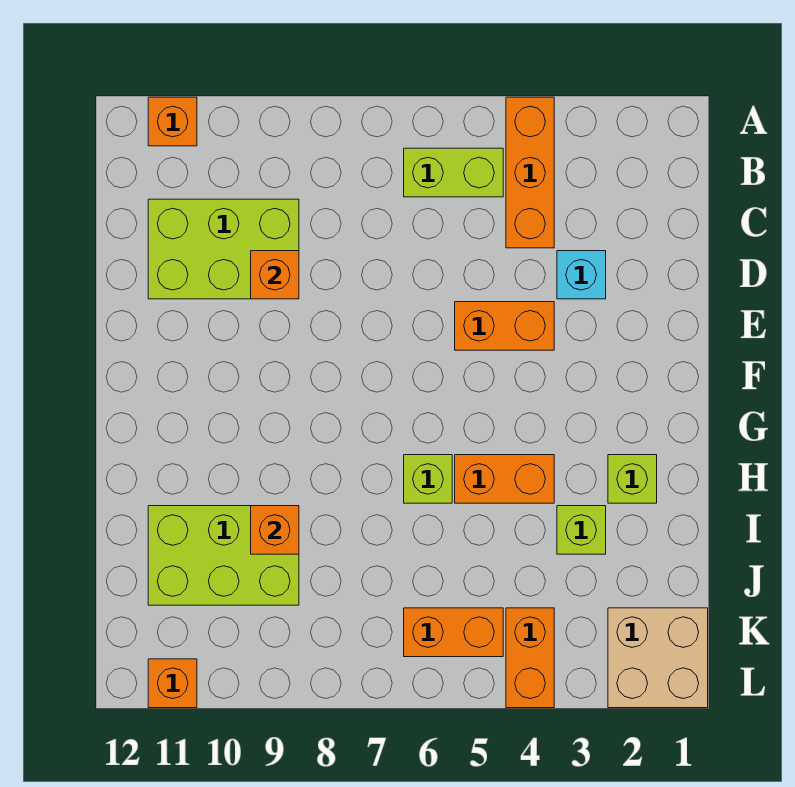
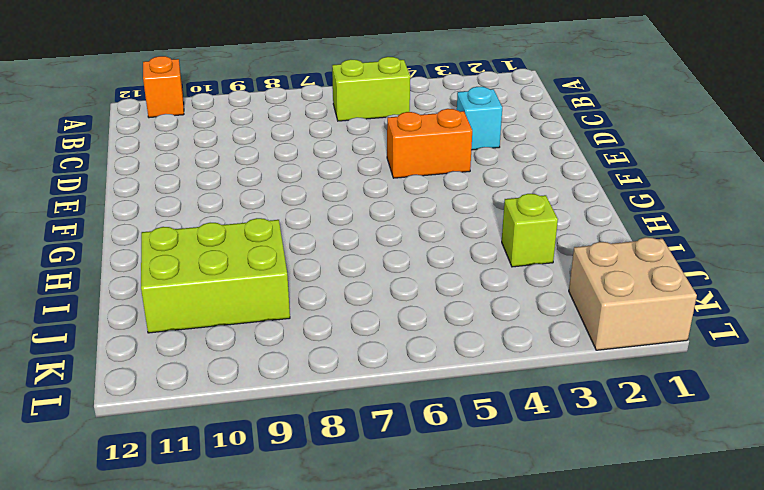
none -> orange brick A4:C4 level 1
none -> lime brick C9:D11 level 1
none -> lime brick H2 level 1

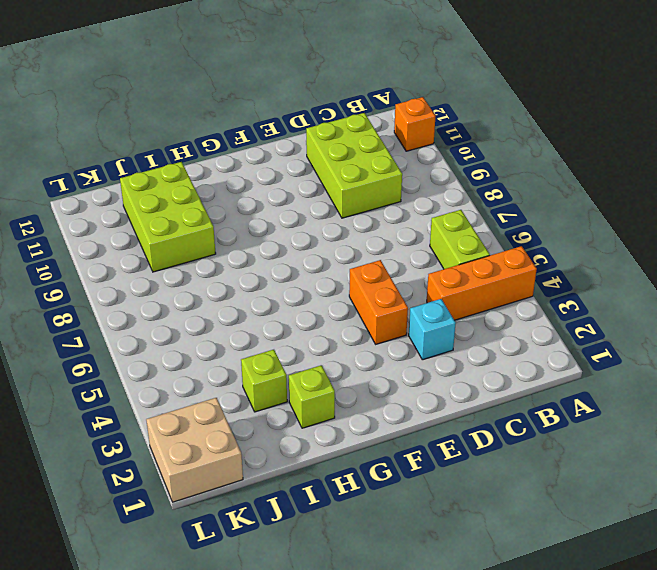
none -> orange brick H4:H5 level 1
none -> lime brick H6 level 1
none -> orange brick K4:L4 level 1

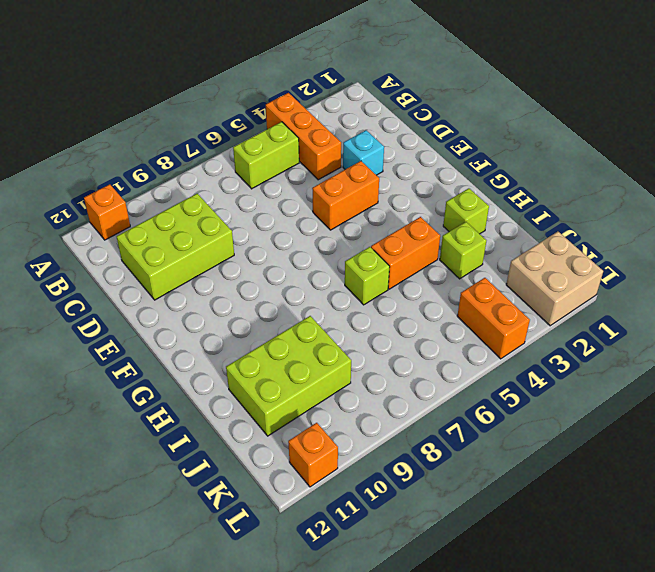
none -> orange brick K5:K6 level 1
none -> orange brick D9 level 2
none -> orange brick I9 level 2

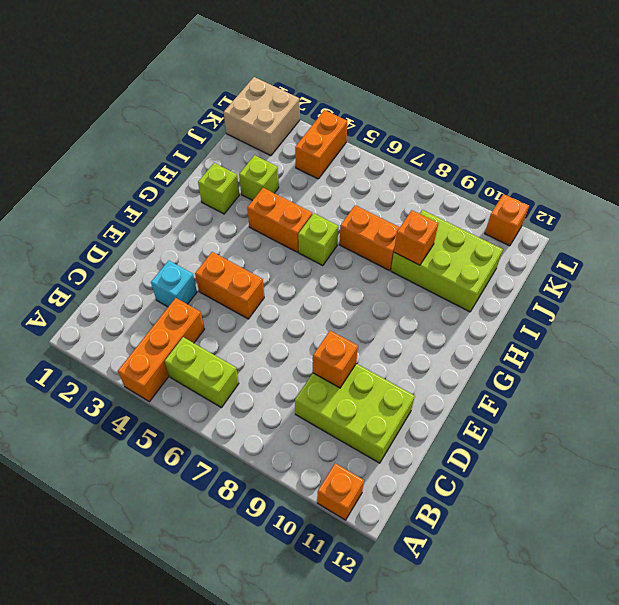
orange brick I7:I8 level 1 -> orange brick K5:K6 level 1

